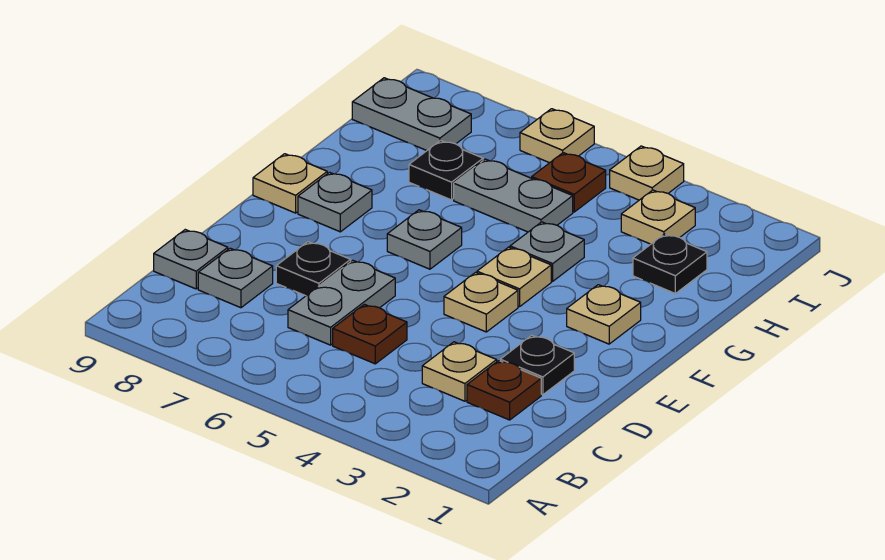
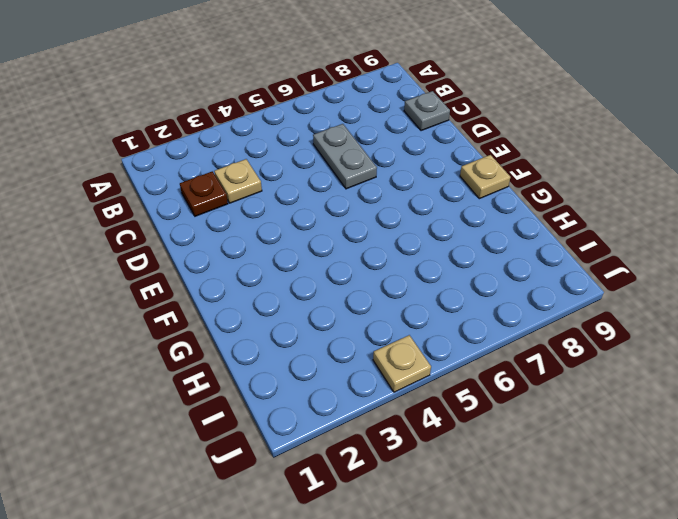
none -> brown plate C5 level 1
none -> grey plate C8 level 1
none -> black plate D2 level 1

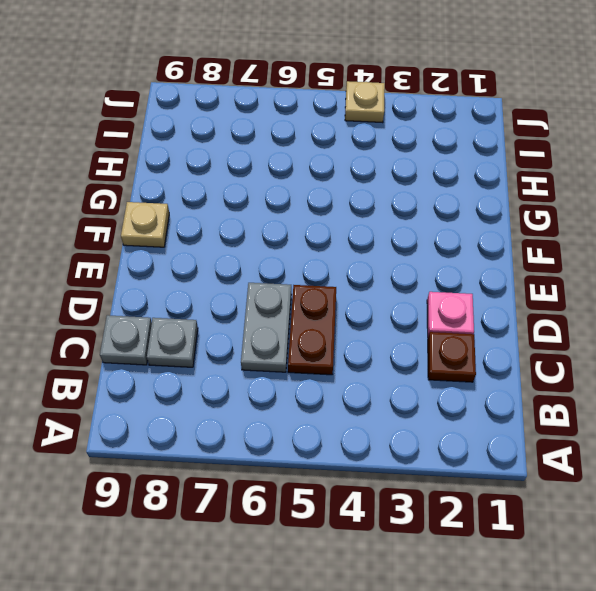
brown plate C5:D5 level 1 -> brown plate C5 level 1
pink plate D2 level 1 -> black plate D2 level 1
none -> tan plate C3 level 1
none -> black plate D7 level 1
none -> tan plate E4 level 1

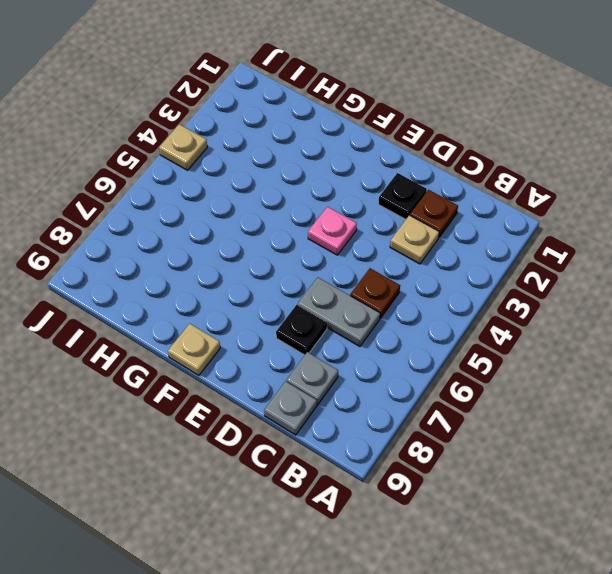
pink plate E4 level 1 -> tan plate E4 level 1
none -> tan plate F2 level 1
none -> tan plate F4 level 1
none -> grey plate F6 level 1

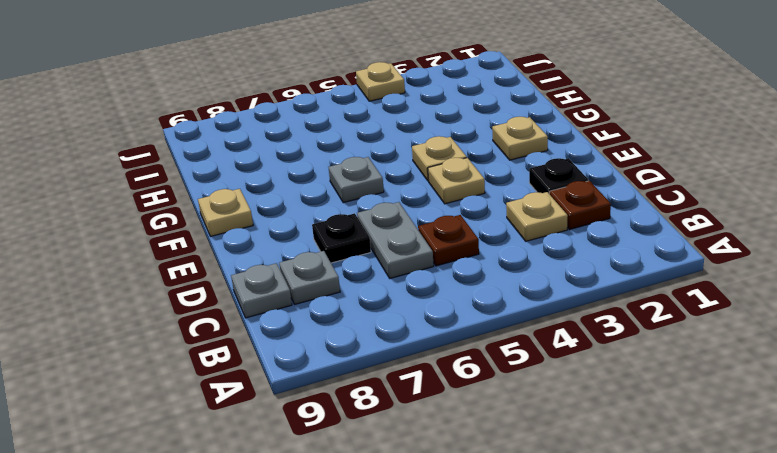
none -> grey plate F8 level 1
none -> grey plate G4 level 1
none -> black plate H2 level 1

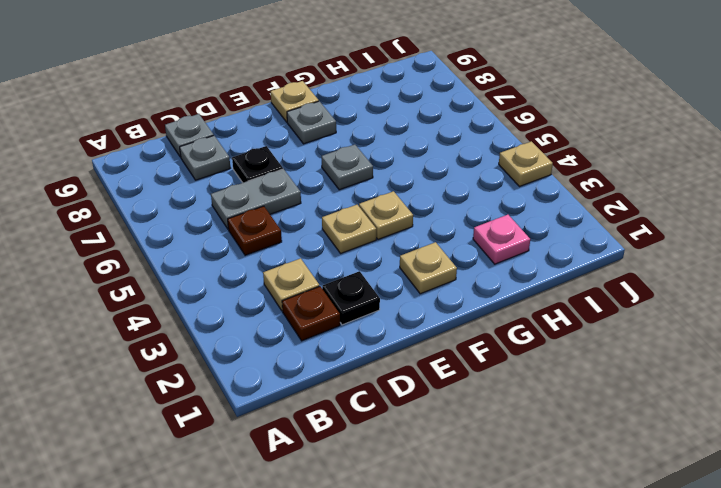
pink plate H2 level 1 -> black plate H2 level 1
none -> grey plate G4 level 1
none -> grey plate H5:H6 level 1
none -> black plate H7 level 1

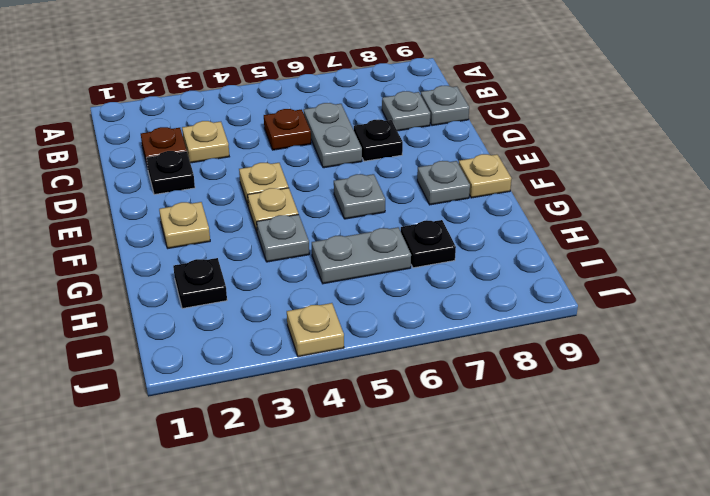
none -> tan plate I3 level 1
none -> brown plate I5 level 1
none -> grey plate I8:I9 level 1

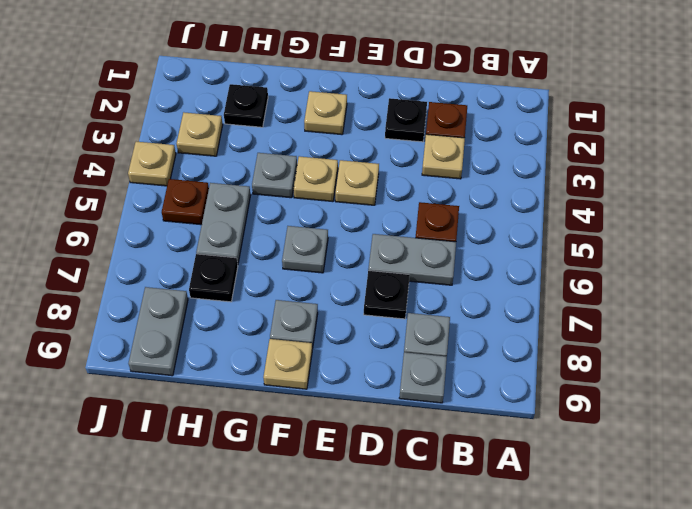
none -> tan plate J6 level 1

